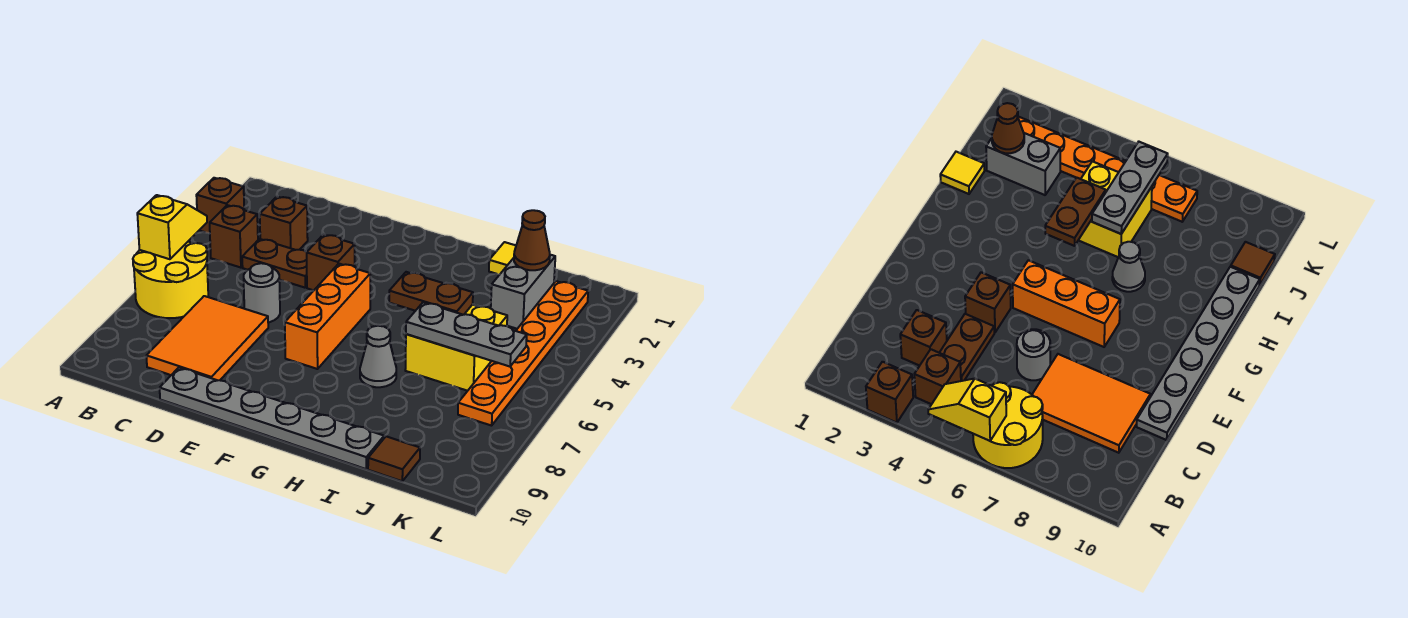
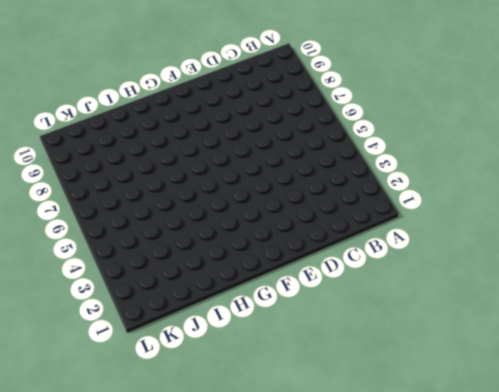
none -> brown brick A3 level 1
none -> yellow round brick A6:B7 level 1
none -> brown brick B4 level 1

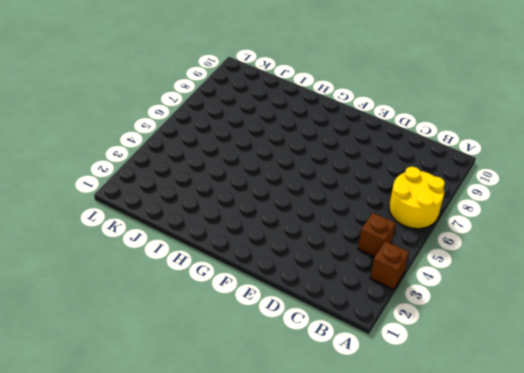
none -> brown brick C3 level 1
none -> brown plate C4:D4 level 1
none -> orange tile C7:D9 level 1

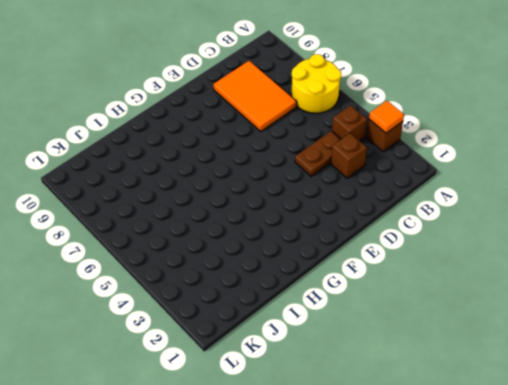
orange tile A3 level 2 -> none
none -> grey round brick D6 level 1
none -> grey plate D10:I10 level 1
none -> brown brick E4 level 1

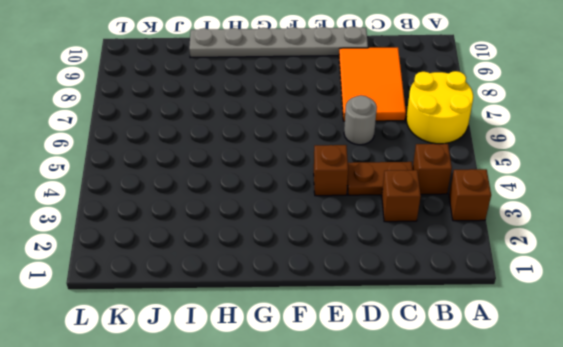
none -> orange brick F5:F7 level 1
none -> grey cone H7 level 1
none -> yellow tile I1 level 1

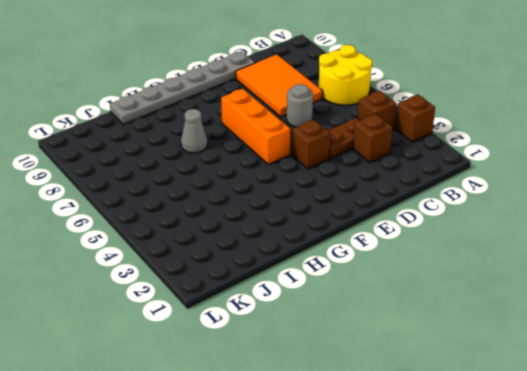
none -> yellow tile I1 level 1
none -> yellow brick I5:J6 level 1
none -> grey brick J2:J3 level 1

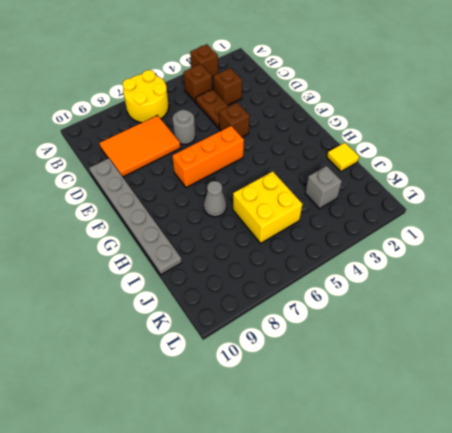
grey brick J3 level 1 -> grey brick J2:J3 level 1
none -> brown tile J10 level 1
none -> orange plate K2:K7 level 1
none -> yellow slope A5:A6 level 2 top 6

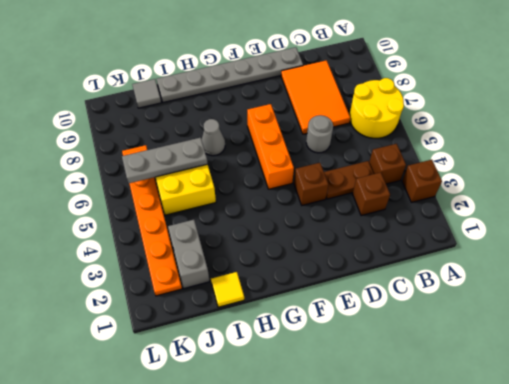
grey tile J10 level 1 -> brown tile J10 level 1
none -> yellow slope A5:A6 level 2 top 6
none -> brown plate H5:I5 level 2
none -> brown cone J2 level 2

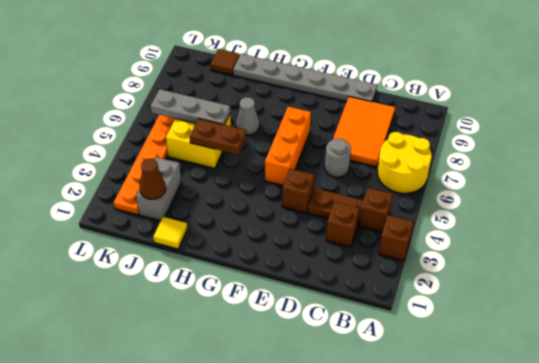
none -> yellow slope A5:A6 level 2 top 6

